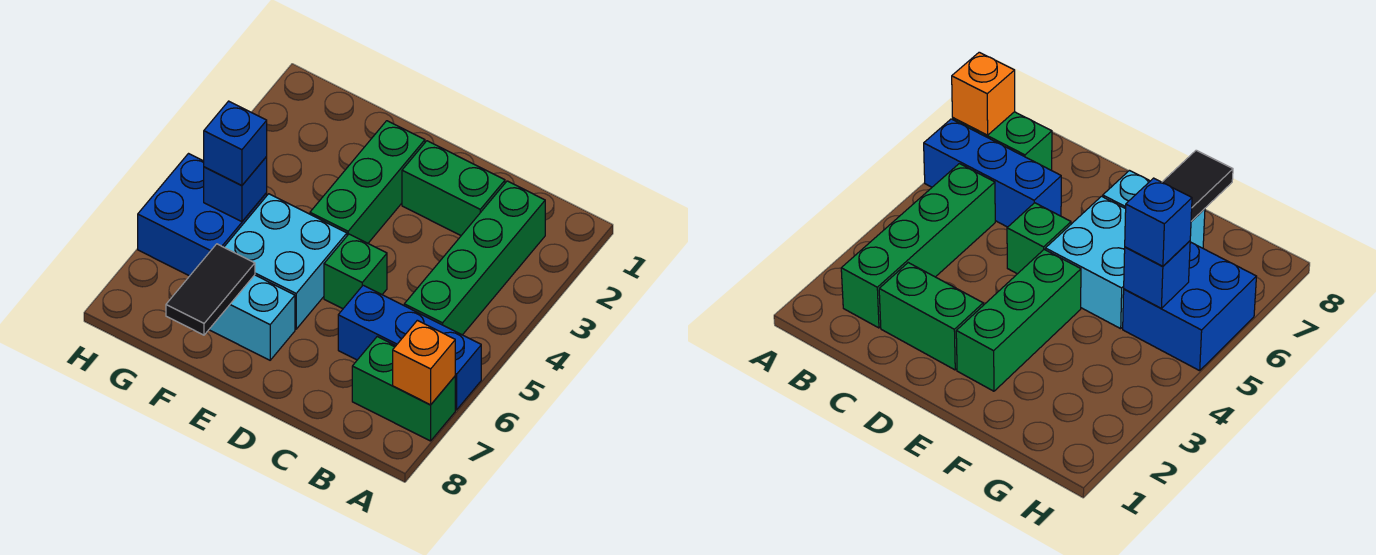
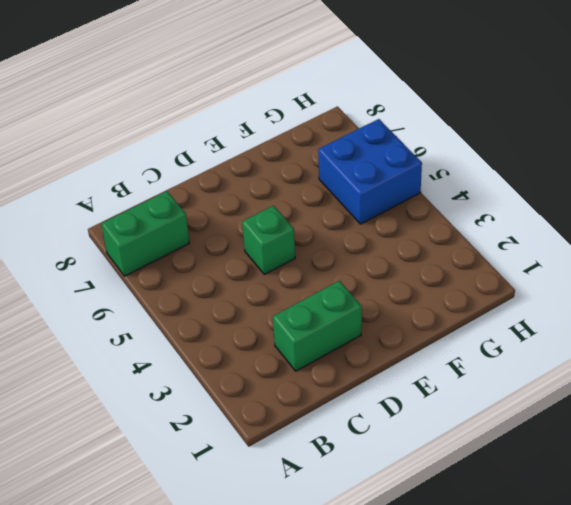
none -> blue brick A6:C6 level 1
none -> green brick B2:B5 level 1
none -> green brick E2:E4 level 1

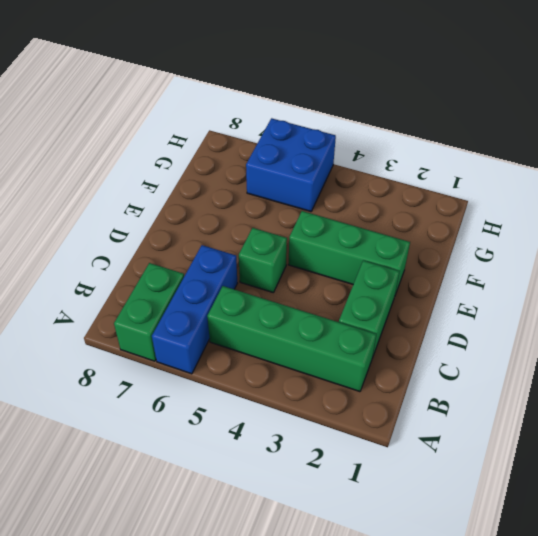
none -> cyan brick E5:F6 level 1
none -> cyan brick E7:F7 level 1
none -> orange brick A7 level 2

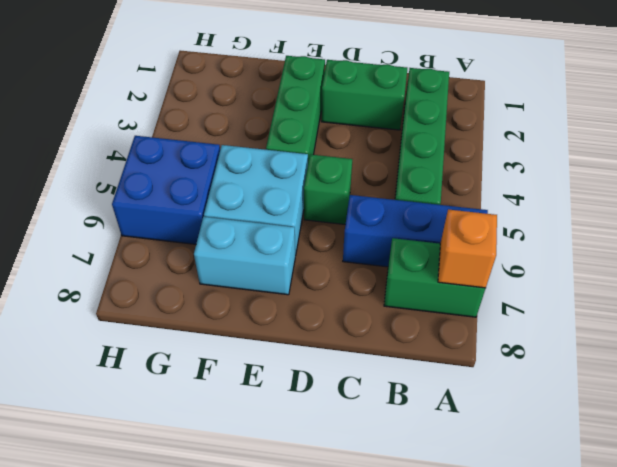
none -> black tile F7:F8 level 2
none -> blue brick G5 level 2
none -> blue brick G5 level 3

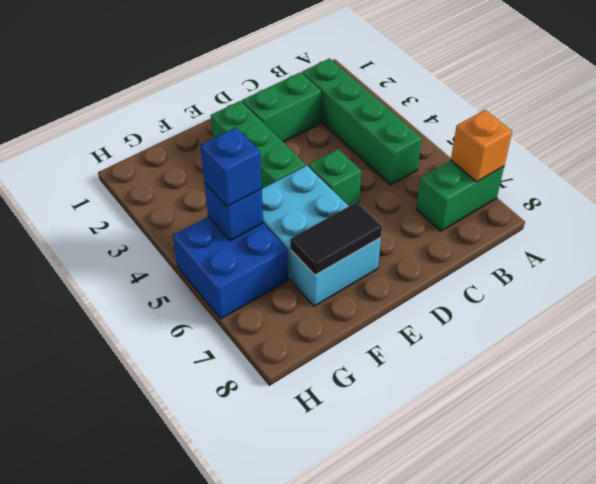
black tile E7:F7 level 2 -> black tile F7:F8 level 2
none -> blue brick A6:C6 level 1

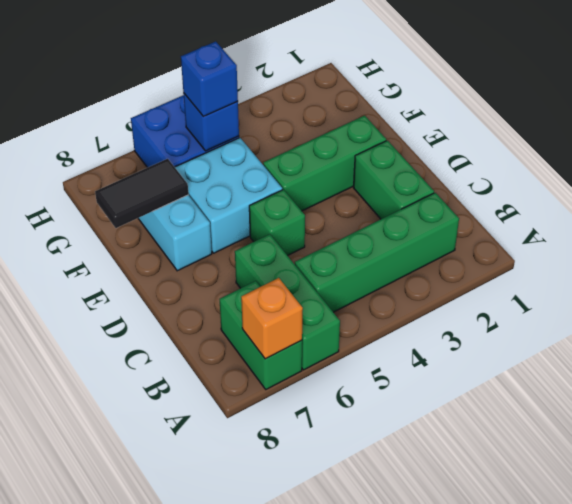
green brick A6:C6 level 1 -> blue brick A6:C6 level 1

